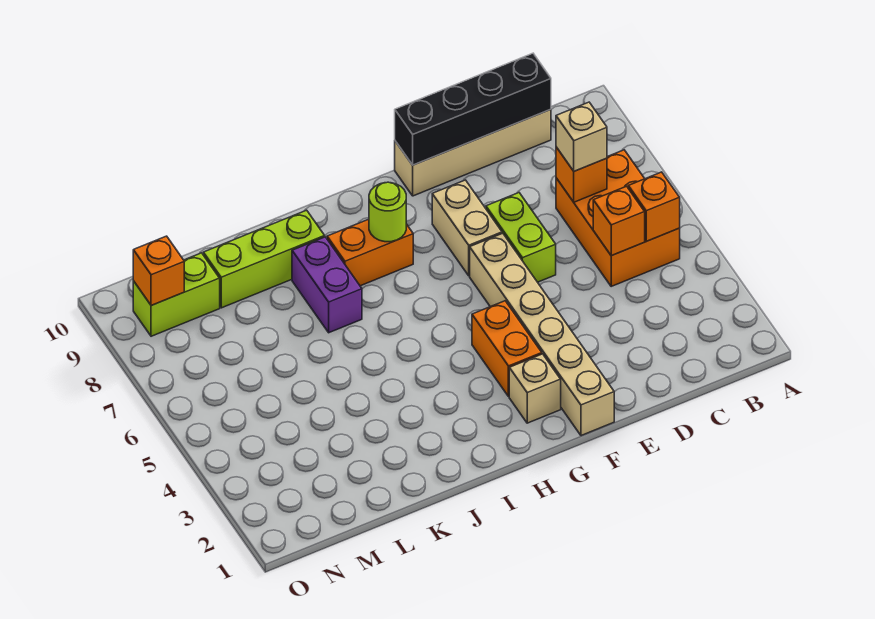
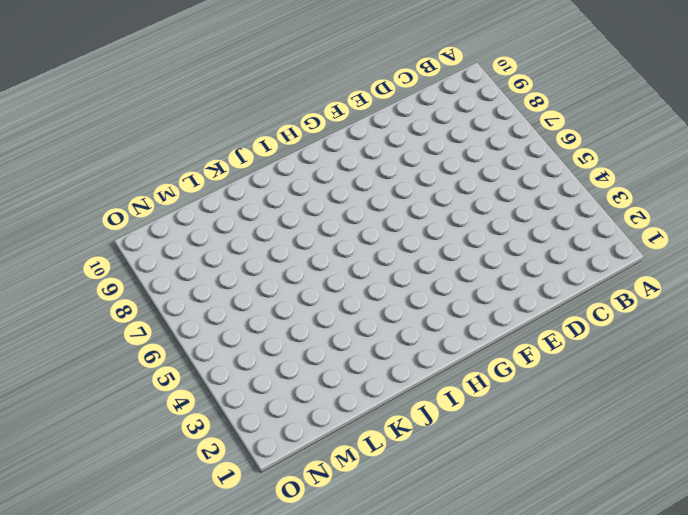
none -> orange brick B5:C7 level 1
none -> tan brick C10:F10 level 1
none -> lime brick E6:E7 level 1

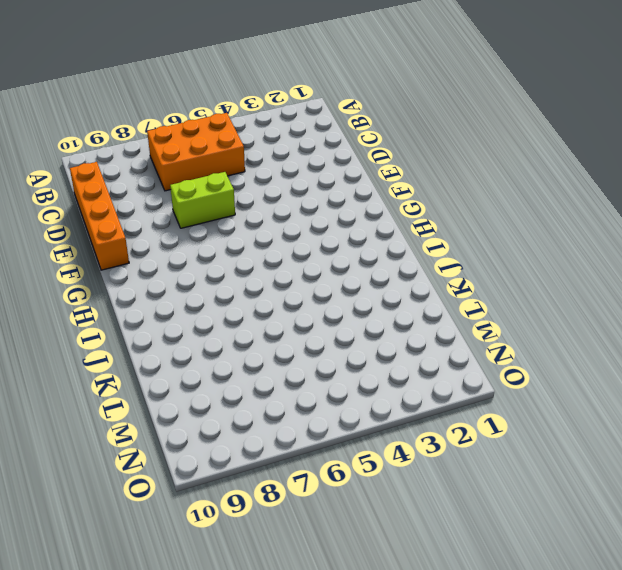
orange brick C10:F10 level 1 -> tan brick C10:F10 level 1
none -> tan brick F1:F6 level 1
none -> tan brick F7:F8 level 1
none -> tan brick G2 level 1

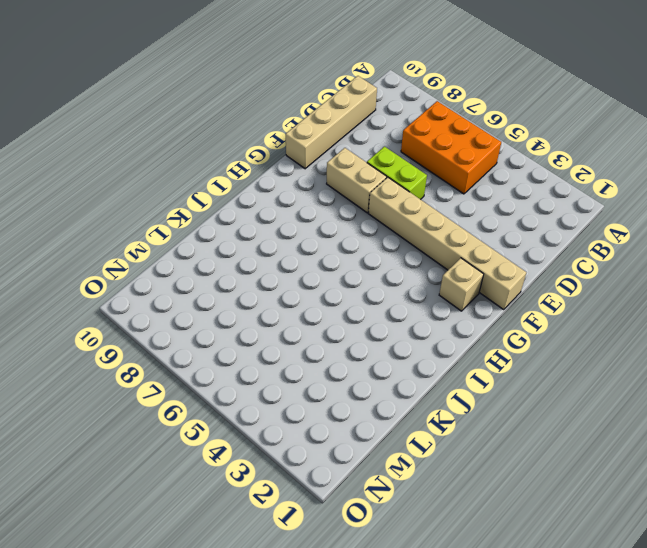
none -> orange brick G3:G4 level 1
none -> orange brick H8:I8 level 1
none -> purple brick J7:J8 level 1

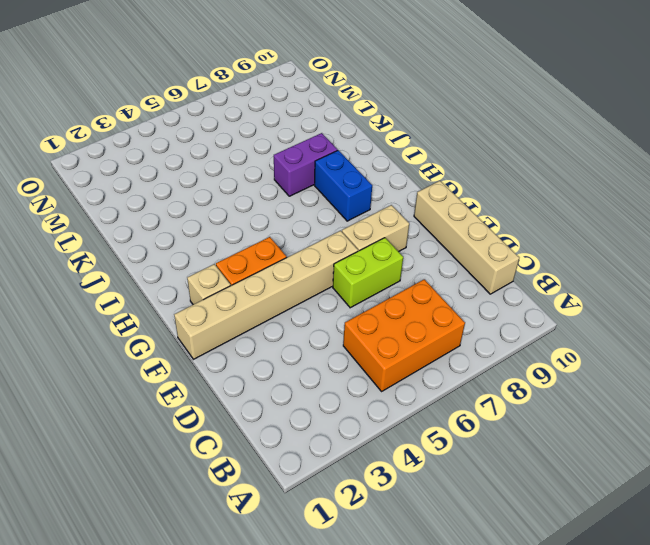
blue brick H8:I8 level 1 -> orange brick H8:I8 level 1
none -> lime brick J9:L9 level 1
none -> lime brick M9:N9 level 1
none -> orange brick B5 level 2

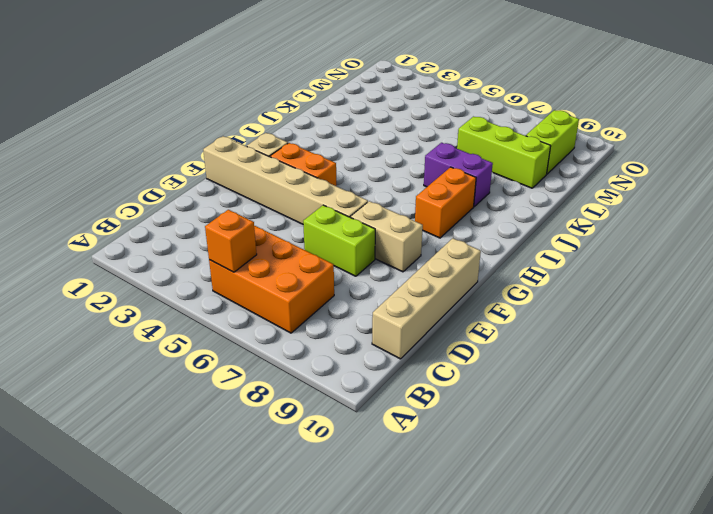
lime brick L7:L9 level 1 -> lime brick J9:L9 level 1
none -> orange brick C5 level 2
none -> orange brick C7 level 2
none -> black brick C10:F10 level 2

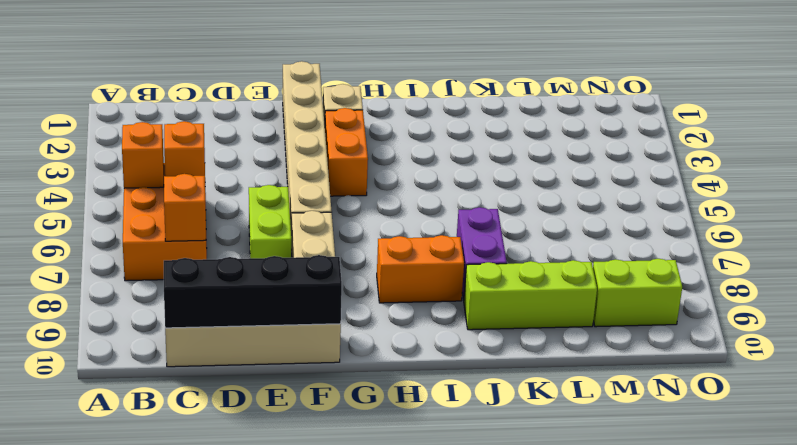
none -> lime round brick H8 level 2
none -> orange brick N9 level 2
none -> tan brick C7 level 3

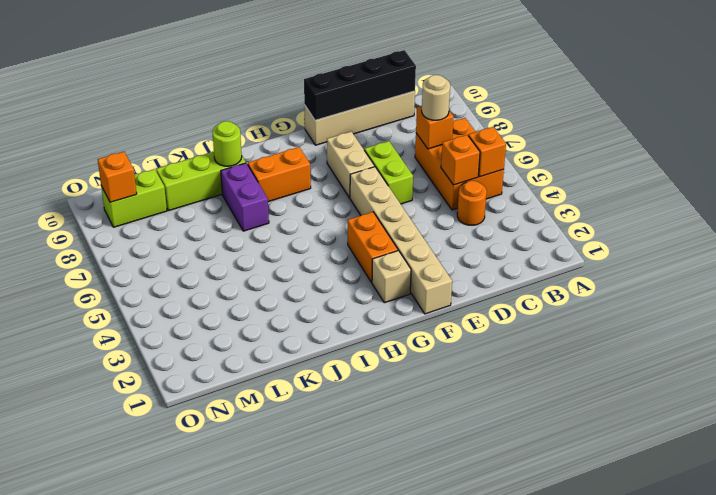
orange round brick C4 level 1 -> none
tan round brick C7 level 3 -> tan brick C7 level 3
lime round brick J9 level 2 -> lime round brick H8 level 2

